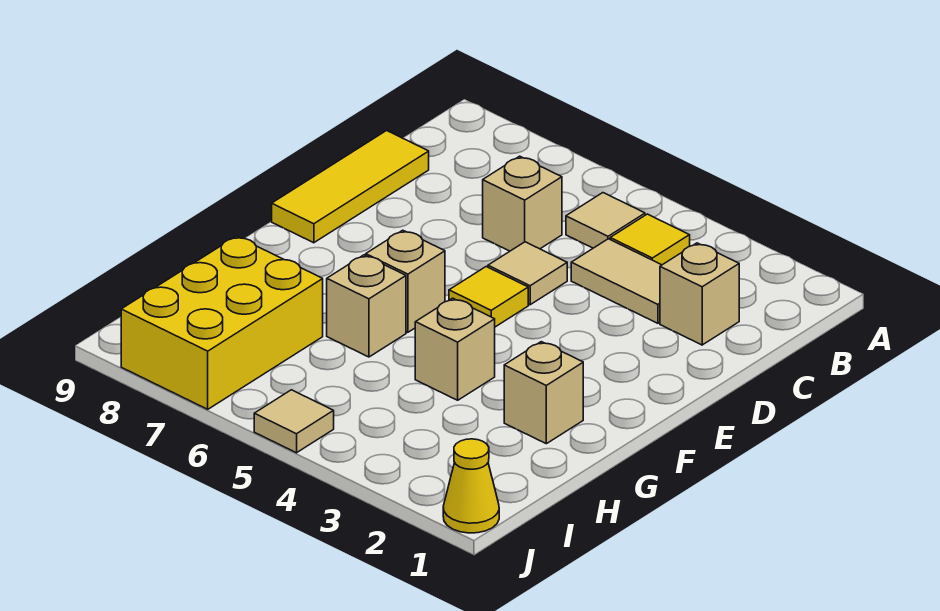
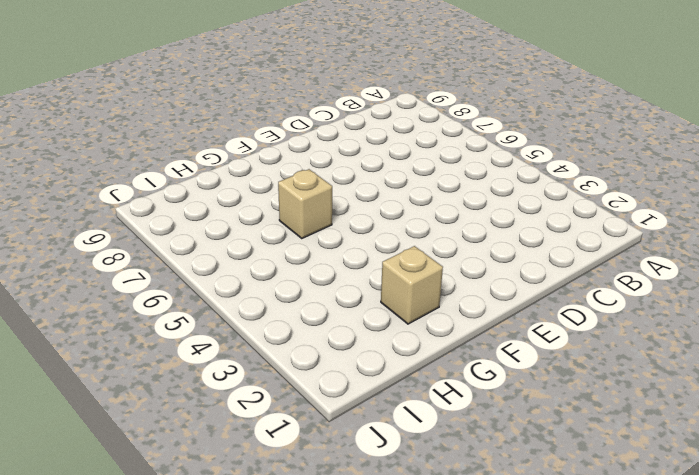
none -> yellow tile B4 level 1
none -> tan tile B5 level 1
none -> tan brick C2 level 1

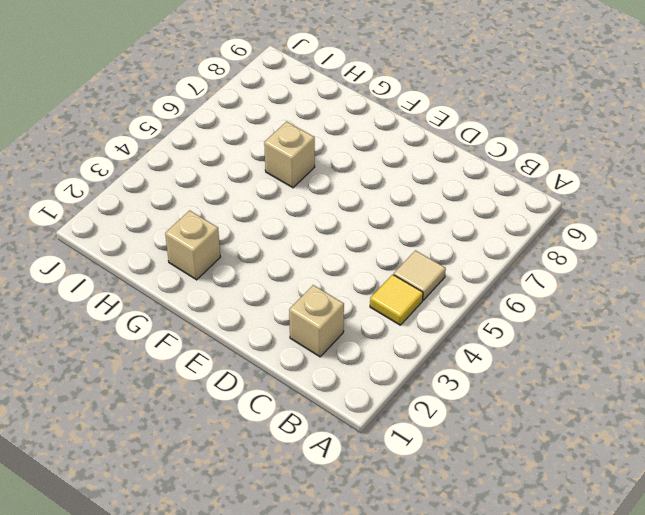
none -> tan tile C3:C4 level 1
none -> tan brick C6 level 1
none -> yellow tile C9:E9 level 1

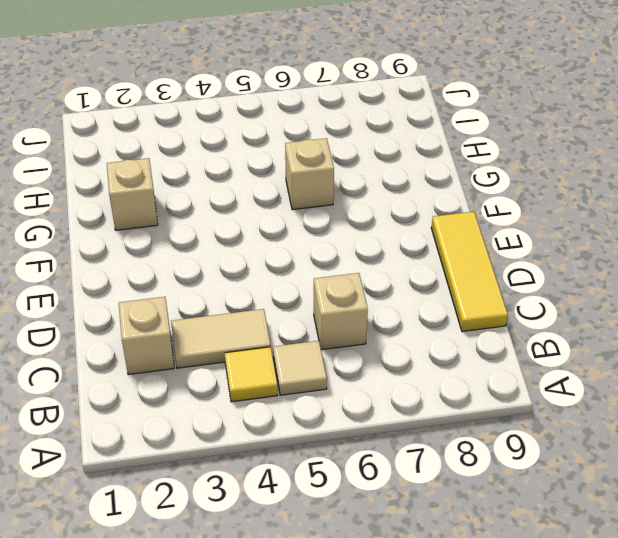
none -> tan tile D5 level 1
none -> yellow tile E5 level 1
none -> tan brick F6 level 1

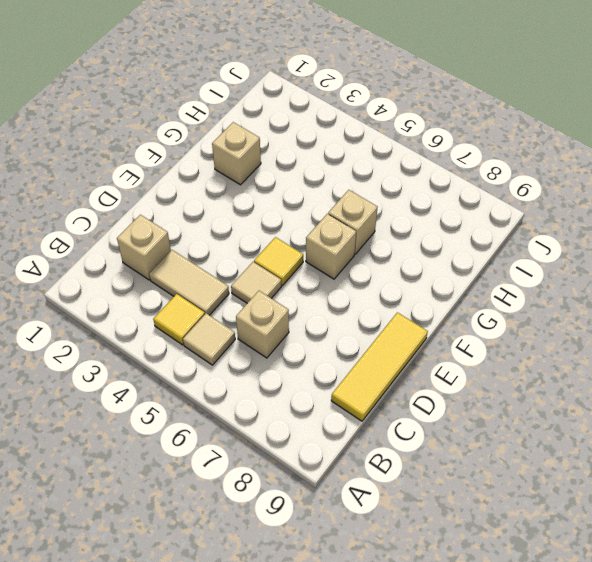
none -> tan brick G4 level 1
none -> yellow brick H7:J8 level 1
none -> yellow cone J1 level 1

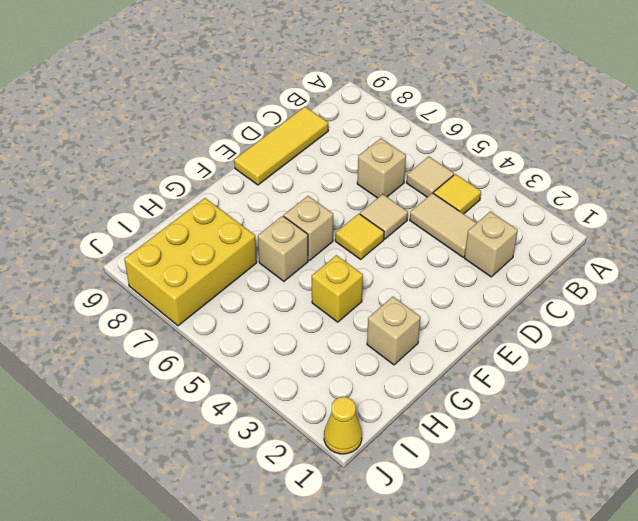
yellow brick G4 level 1 -> tan brick G4 level 1
none -> tan tile J5 level 1

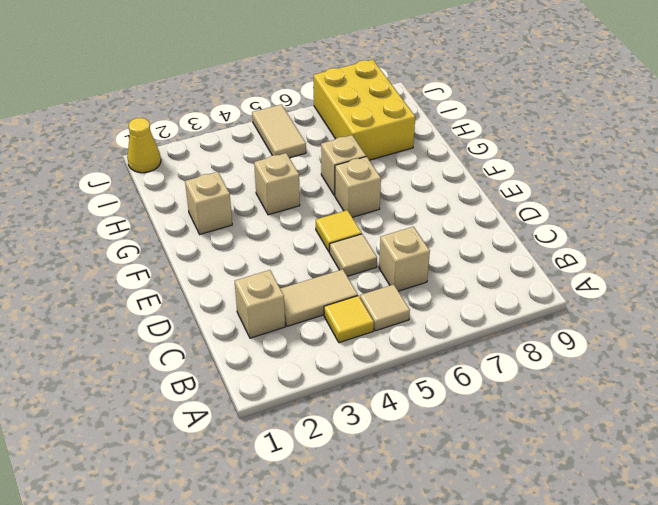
tan tile I5:J5 level 1 -> tan tile J5 level 1
none -> yellow tile C9:E9 level 1

